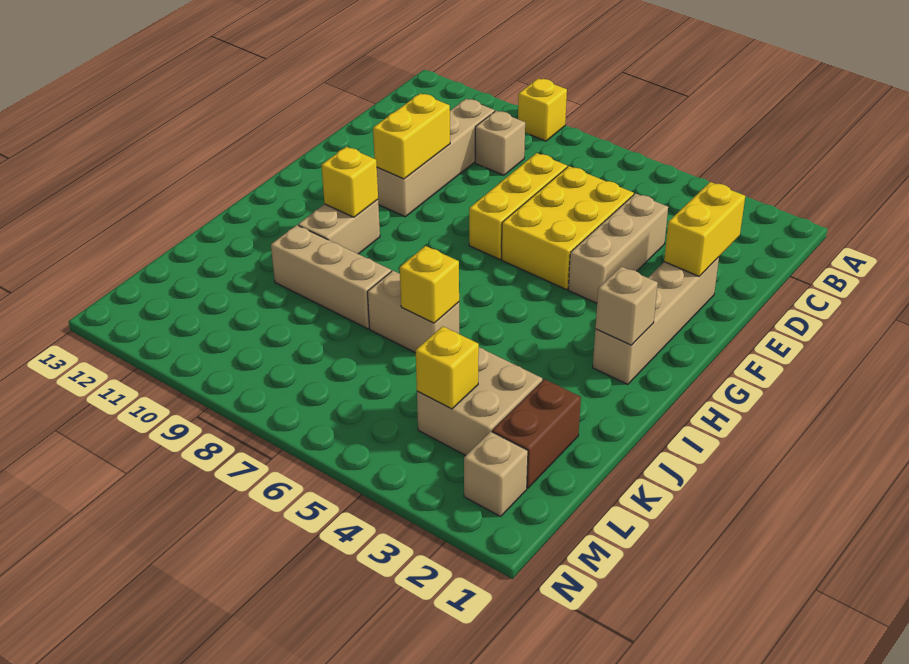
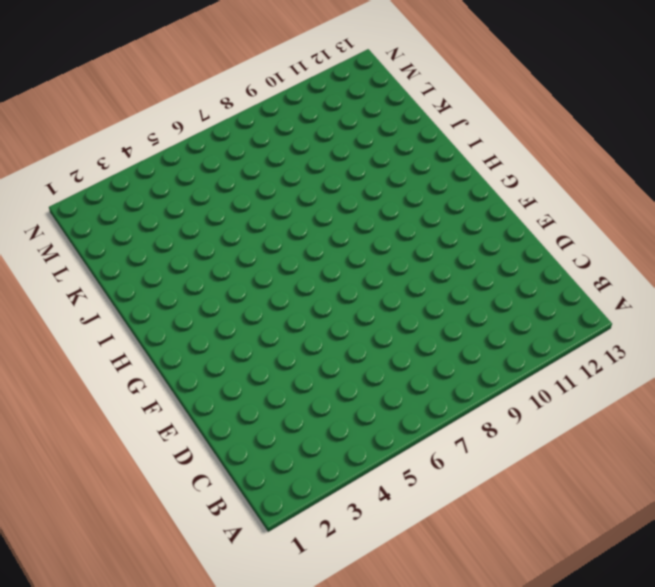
none -> yellow brick A9 level 1
none -> tan brick C9 level 1
none -> tan brick C10:F10 level 1

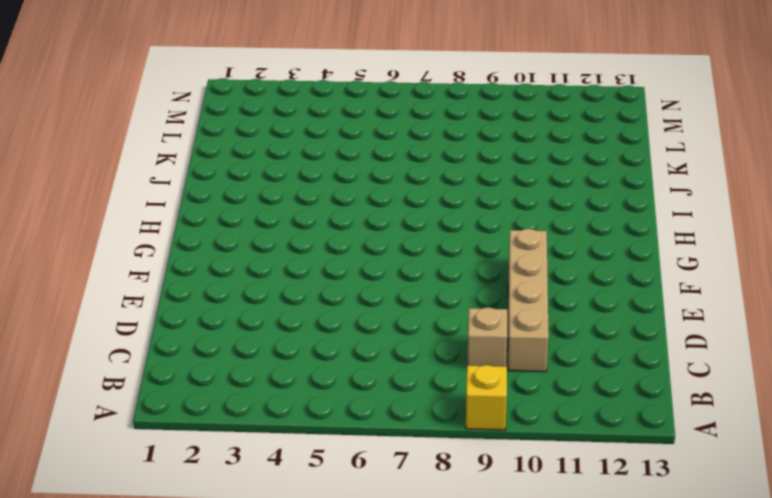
none -> tan brick D4:F4 level 1
none -> yellow brick D5:F6 level 1
none -> yellow brick D7:F7 level 1

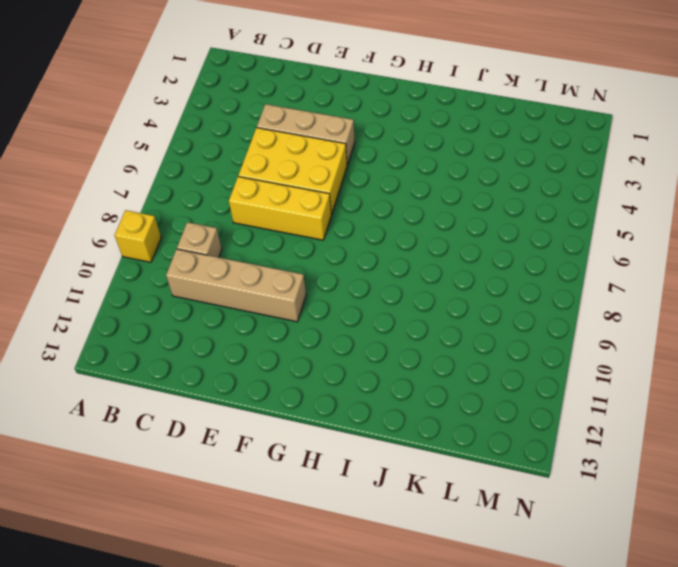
none -> tan brick E2:H2 level 1
none -> tan brick H10:I10 level 1
none -> tan brick J6:J7 level 1

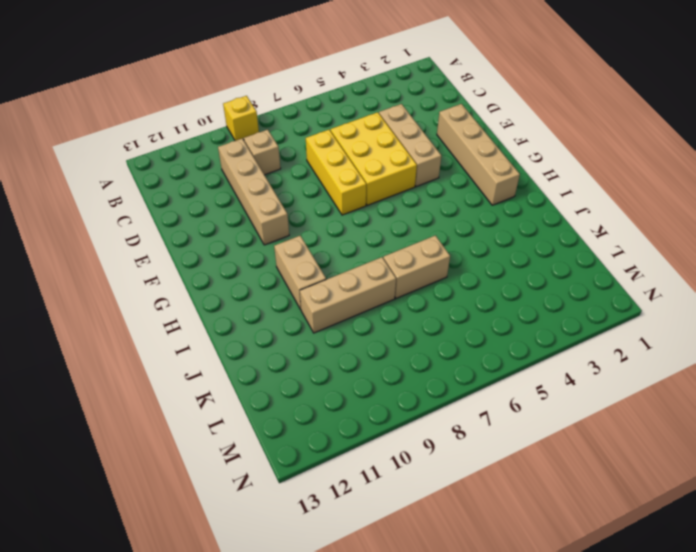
none -> brown brick K2:L2 level 1
none -> tan brick K3:L4 level 1
none -> tan brick M2 level 1

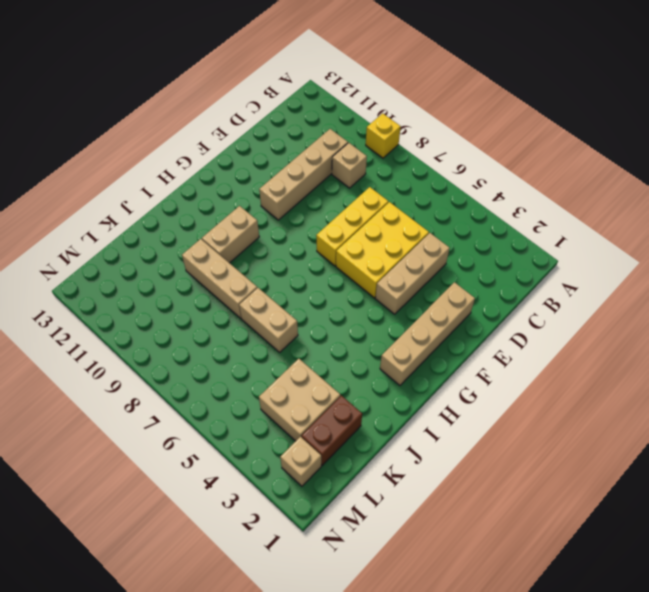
none -> yellow brick D2:E2 level 2
none -> yellow brick E10:F10 level 2
none -> tan brick H2 level 2

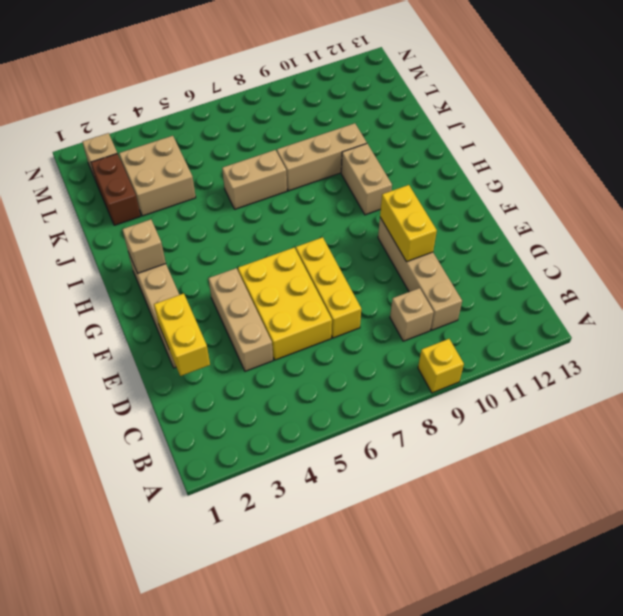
none -> yellow brick H10 level 2
none -> yellow brick J6 level 2
none -> yellow brick L4 level 2

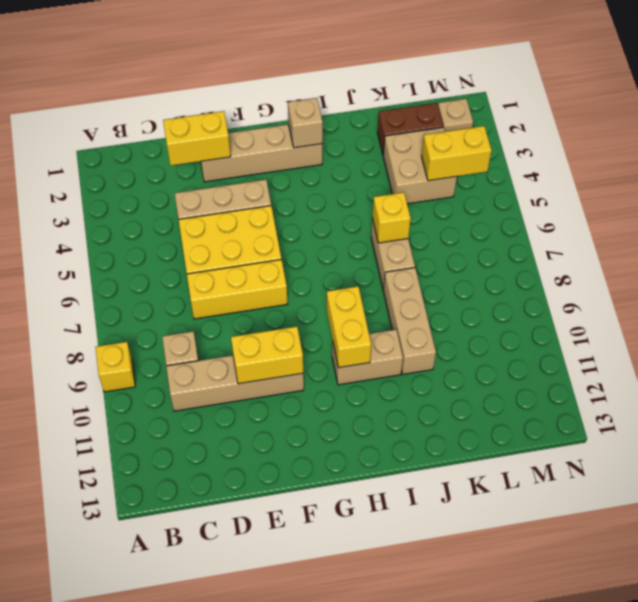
yellow brick H9:H10 level 2 -> yellow brick H10 level 2
yellow brick L4:M4 level 2 -> yellow brick L4 level 2

